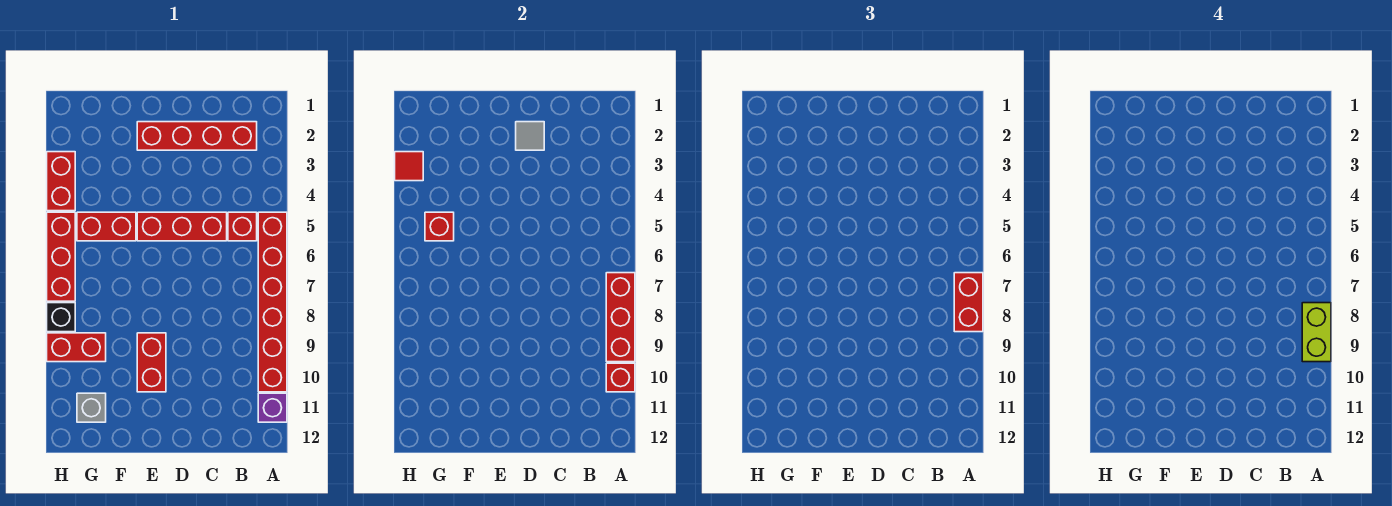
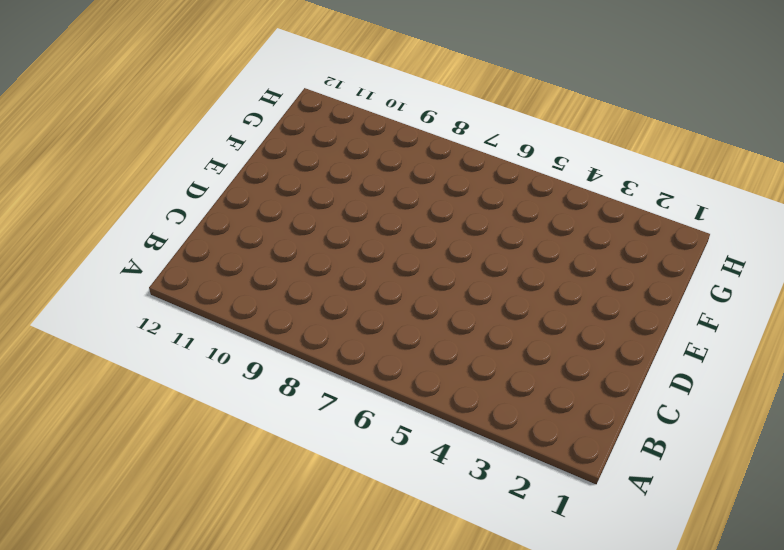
none -> red brick A5:A10 level 1
none -> purple brick A11 level 1
none -> red brick B2:E2 level 1

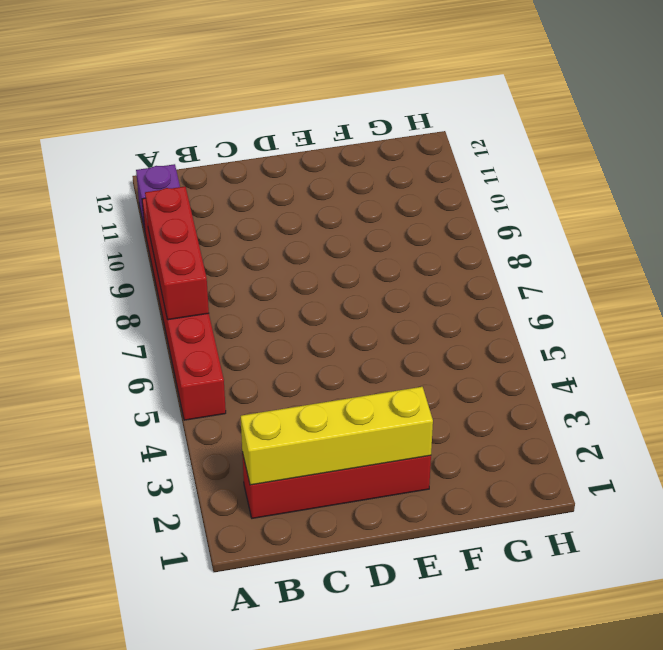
yellow brick B2:E2 level 2 -> grey tile D2 level 2
none -> red brick B5 level 1
none -> red brick C5:E5 level 1
none -> red brick E9:E10 level 1

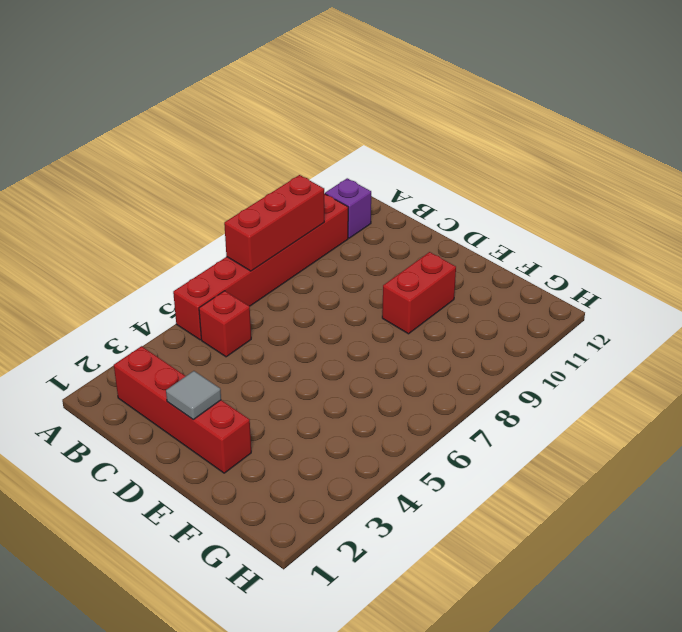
none -> red brick C5:E5 level 1
none -> red brick F5:G5 level 1
none -> red brick G9:H9 level 1

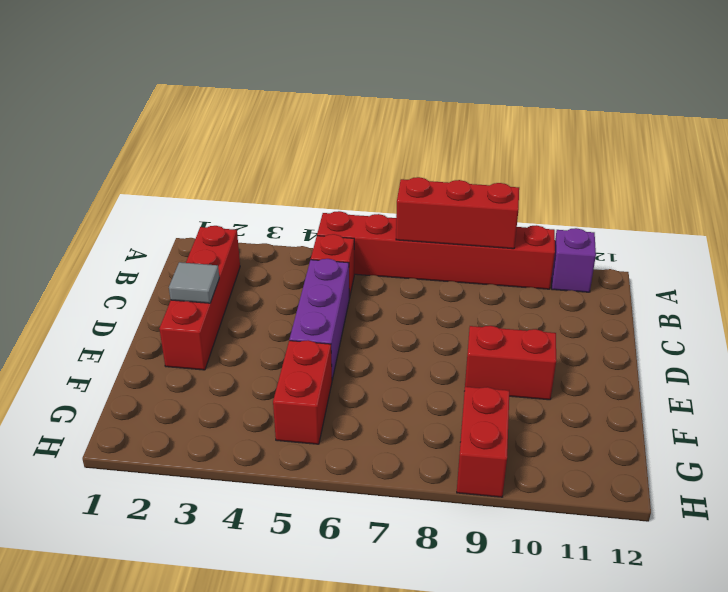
purple brick C5:E5 level 1 -> red brick C5:E5 level 1
none -> grey brick G11 level 1
none -> red brick H3:H4 level 1
none -> red brick H5:H7 level 1

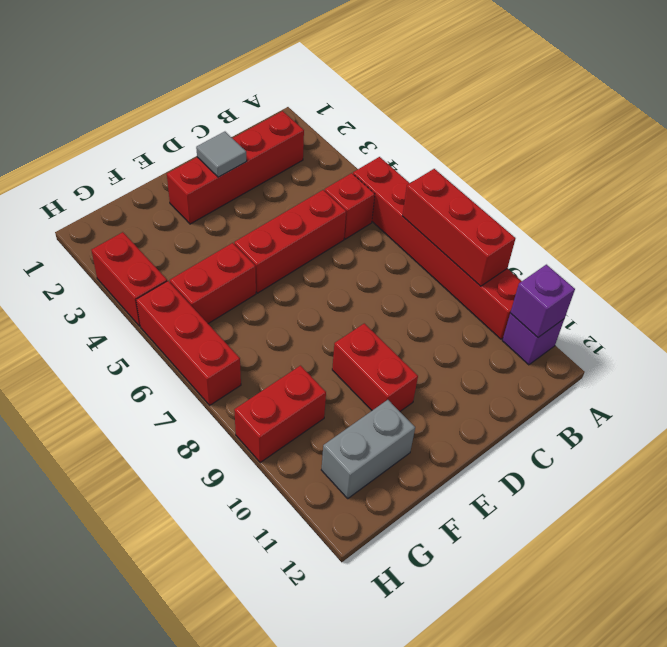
purple brick A11 level 2 -> none
grey brick F11:G11 level 1 -> grey brick G11 level 1
none -> black brick H8 level 1
none -> red brick A10 level 2
none -> red brick G5 level 2

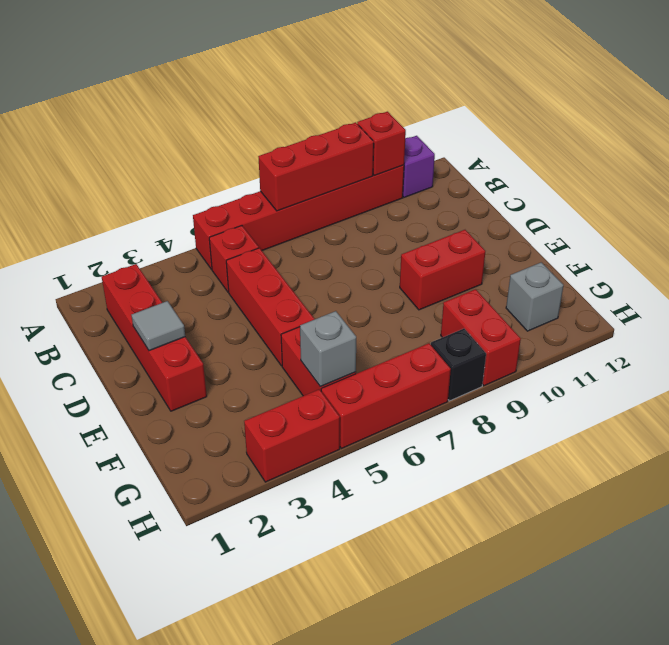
grey brick G5 level 2 -> red brick G5 level 2
none -> red tile H3 level 2
none -> red brick A7:A8 level 3
none -> lime brick A8:A9 level 4

